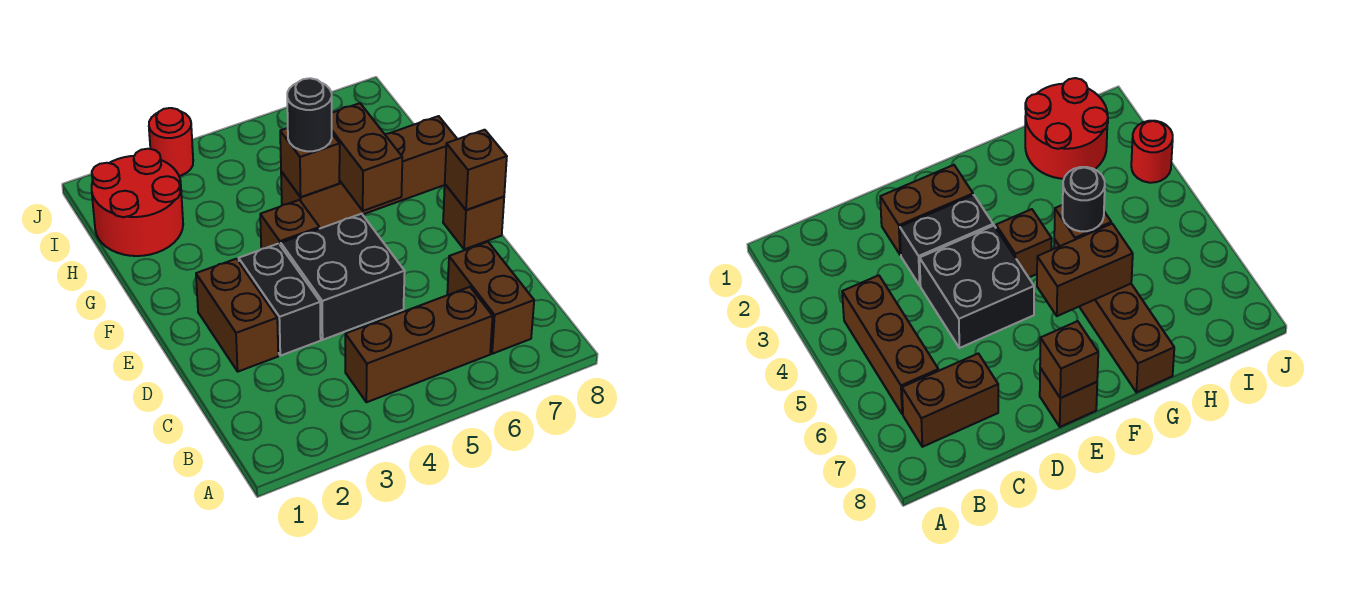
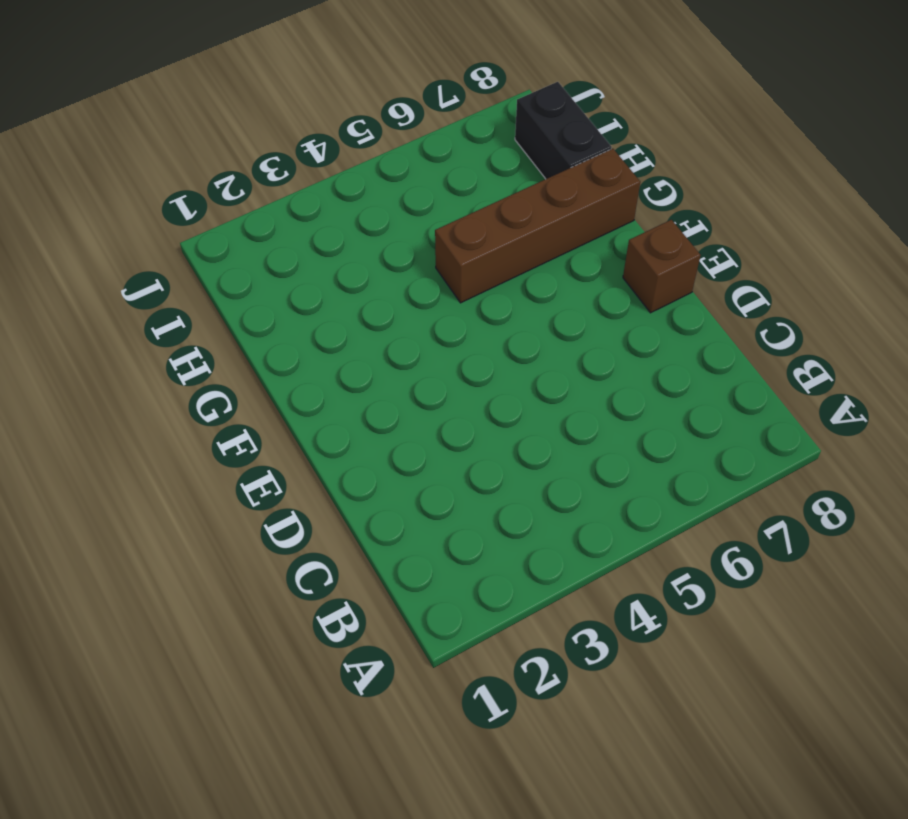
black brick H8:I8 level 1 -> black brick D3:E3 level 1
none -> brown brick B4:B6 level 1
none -> brown brick B7:C7 level 1
none -> brown brick D2:E2 level 1

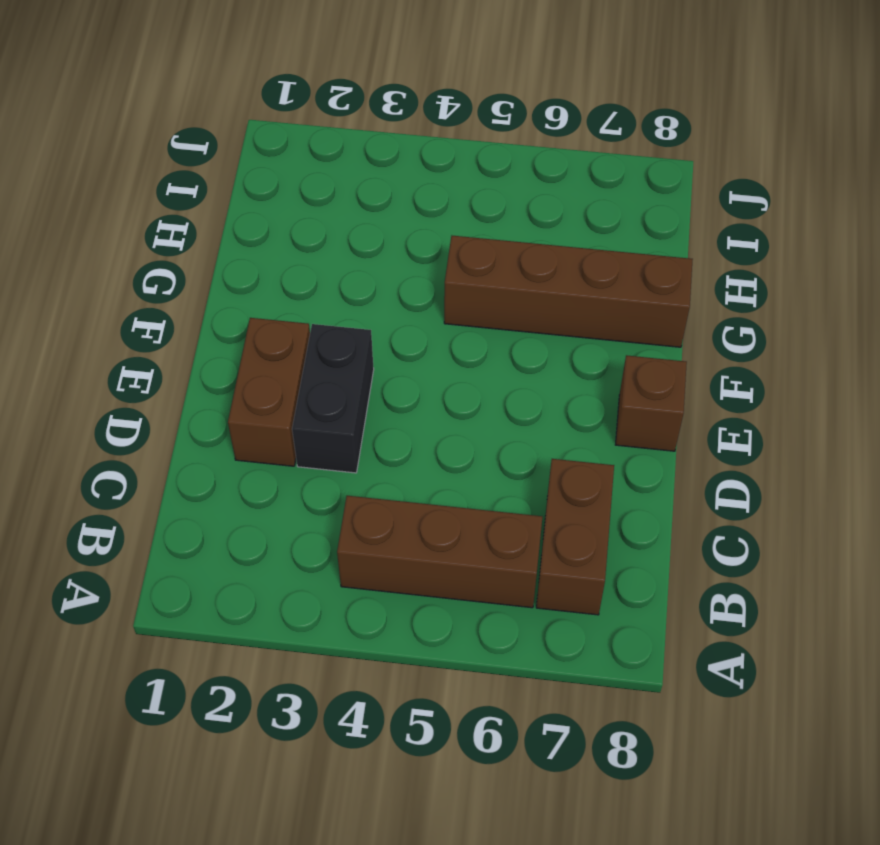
none -> black brick D4:E5 level 1
none -> brown brick F4 level 1
none -> red round brick H1:I2 level 1

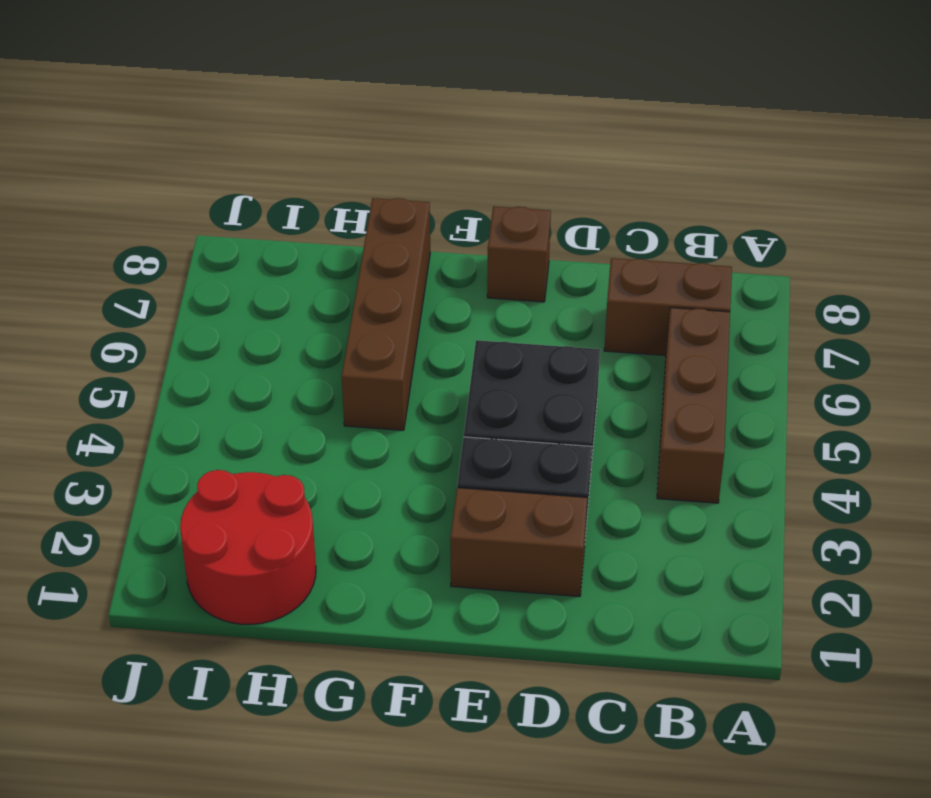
none -> brown brick F4 level 1
none -> red round brick J3 level 1
none -> brown brick E8 level 2

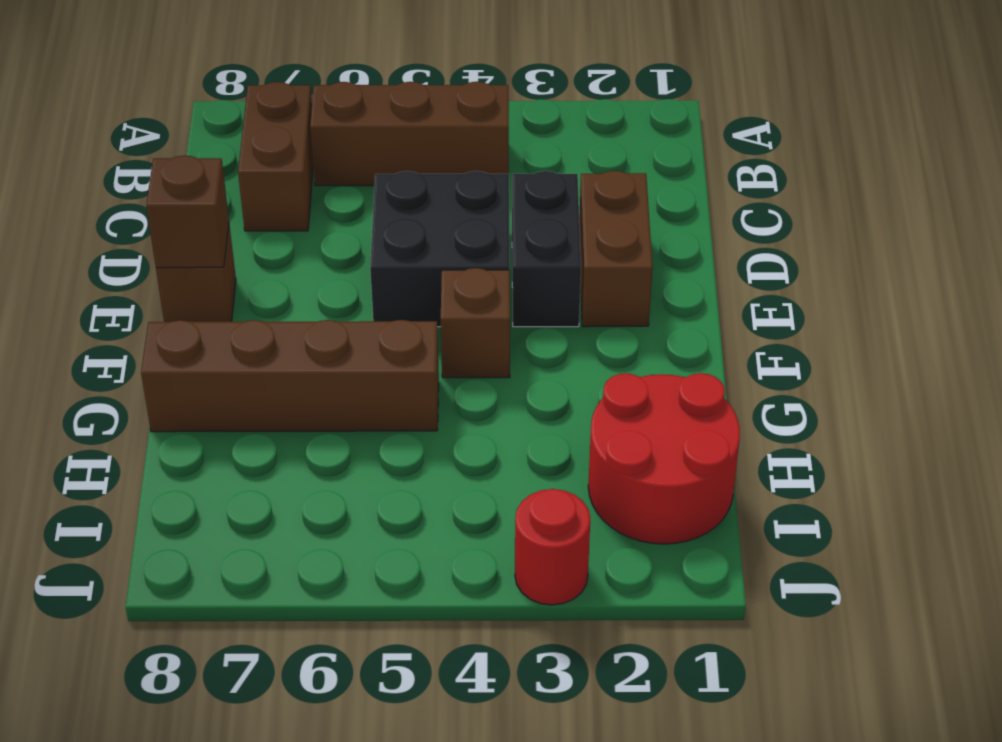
none -> brown brick F6:G6 level 2
none -> brown brick G5 level 2
none -> black round brick G5 level 3

